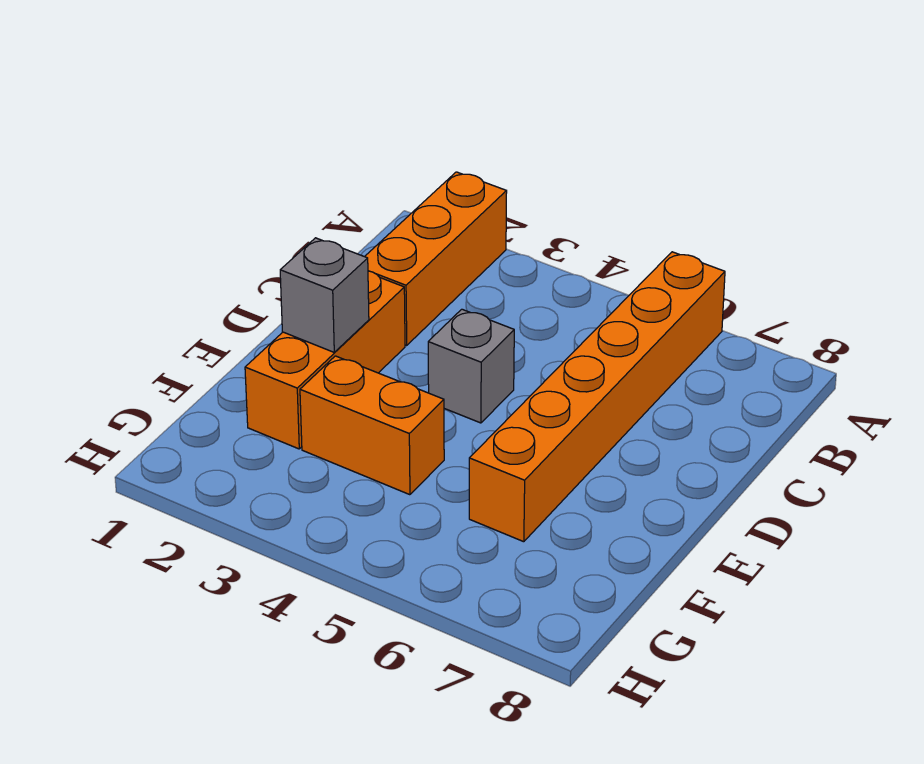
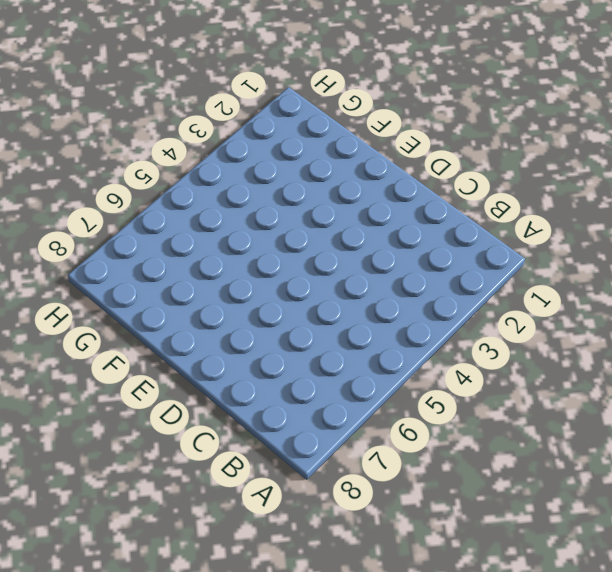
none -> orange brick A2:C2 level 1
none -> orange brick A6:F6 level 1

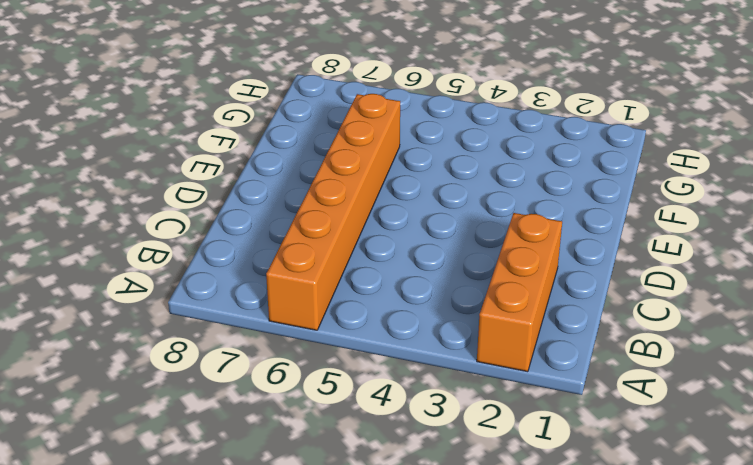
none -> orange brick D2:F2 level 1
none -> grey brick D4 level 1

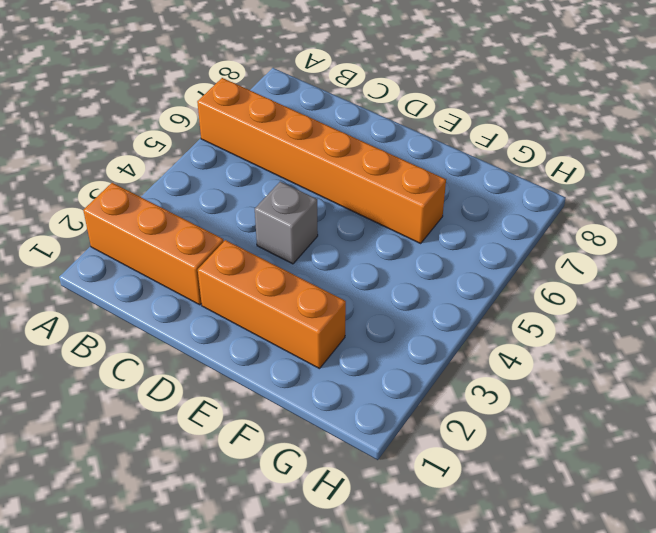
none -> orange brick F3:F4 level 1
none -> grey brick E2 level 2

